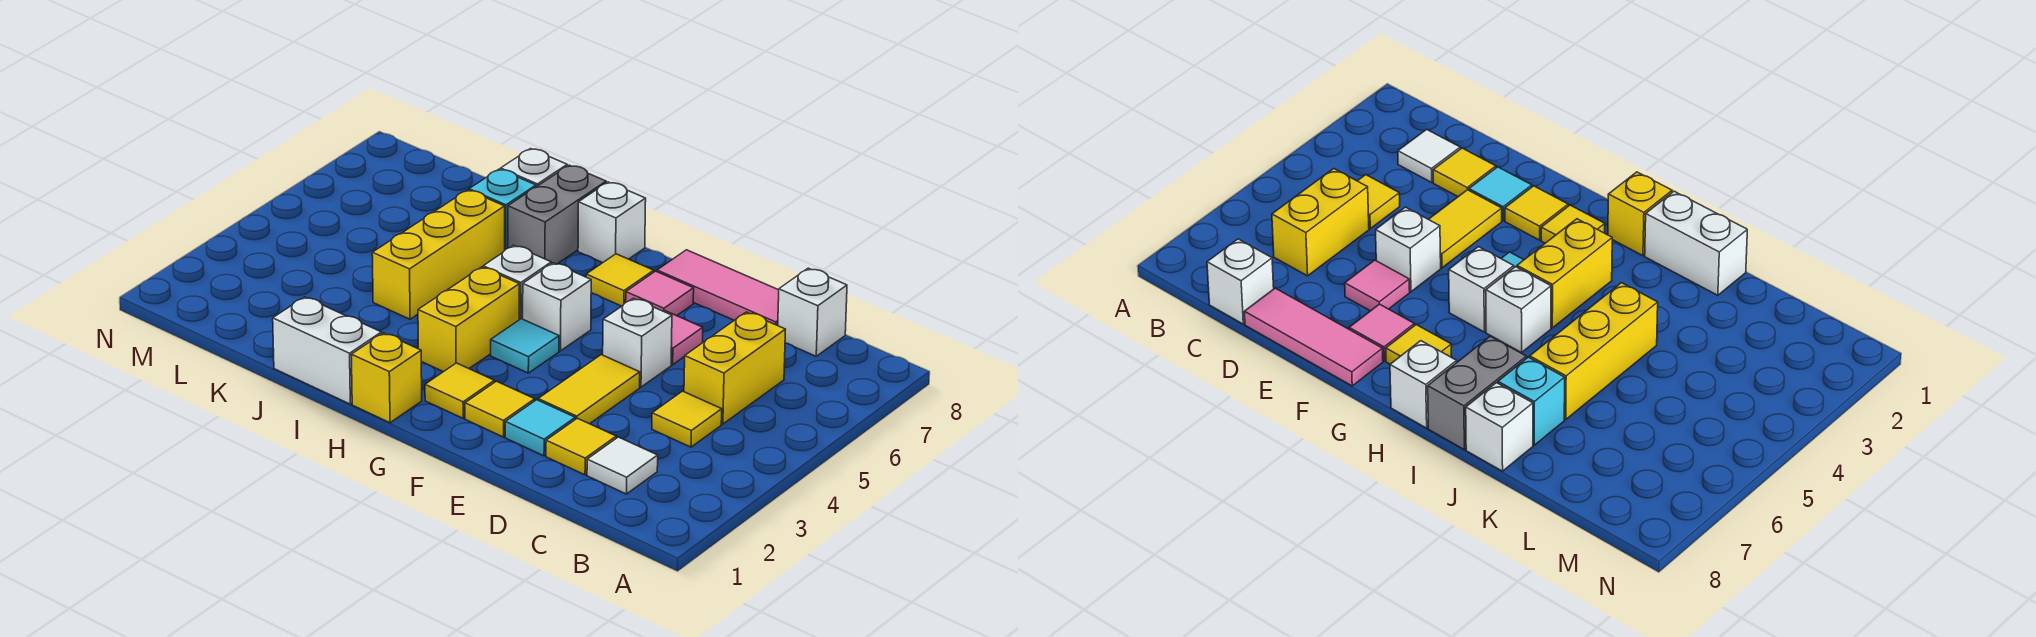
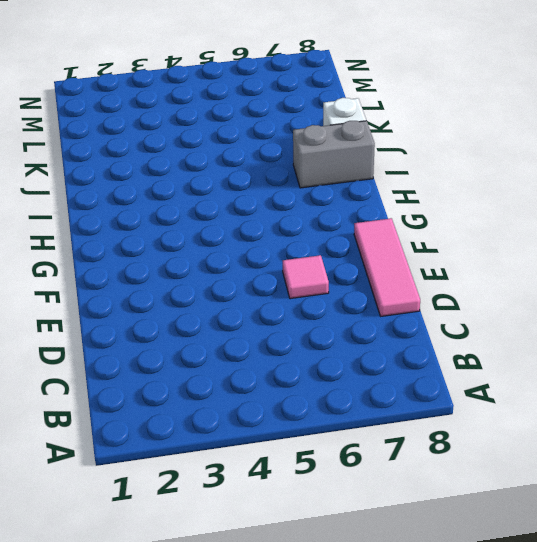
none -> white tile C2 level 1
none -> yellow tile C4 level 1
none -> yellow brick C5:C6 level 1

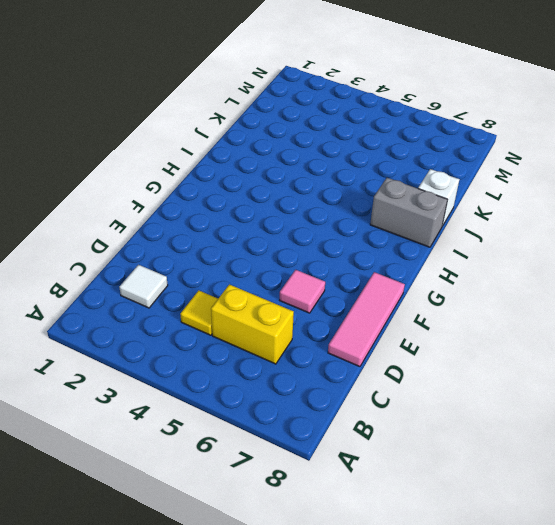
none -> white brick C8 level 1
none -> yellow tile D2 level 1
none -> cyan tile E2 level 1

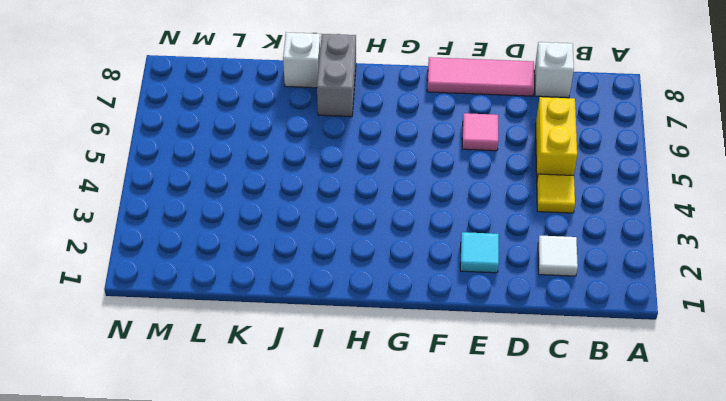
none -> yellow tile D2 level 1
none -> yellow tile E3:E4 level 1
none -> white brick E5 level 1

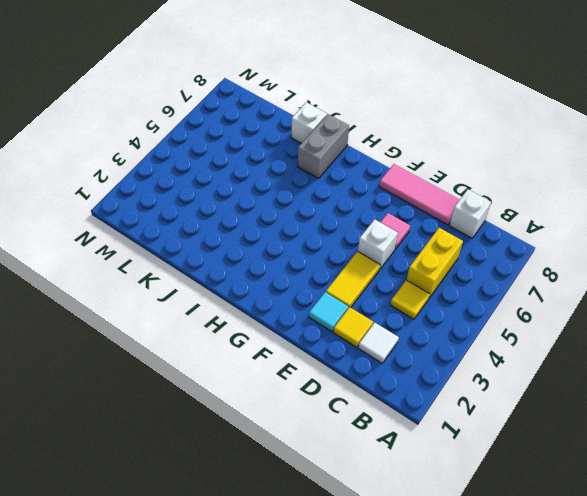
none -> yellow tile F2 level 1
none -> pink tile F7 level 1
none -> yellow tile G2 level 1

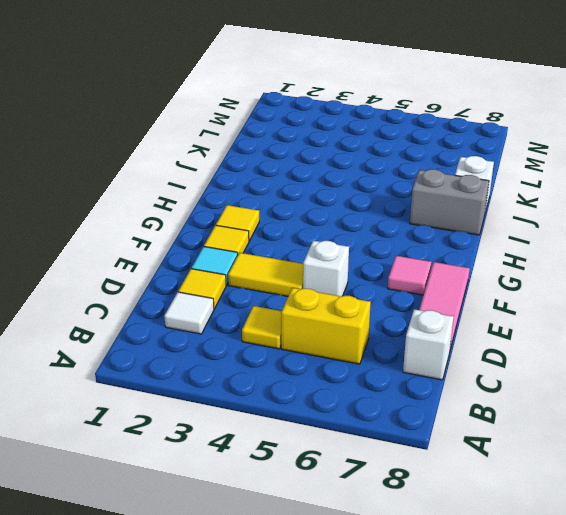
none -> pink tile E6 level 1
none -> cyan tile G4 level 1
none -> white brick G5 level 1

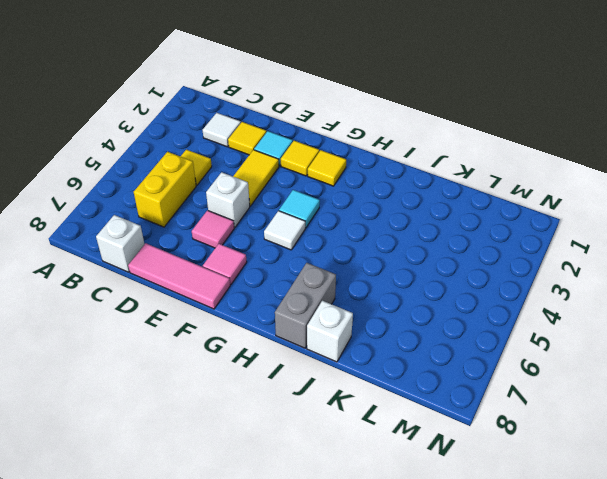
white tile G5 level 1 -> white brick G5 level 1
none -> yellow tile G7 level 1
none -> yellow brick H1 level 1
none -> yellow brick H3:H4 level 1

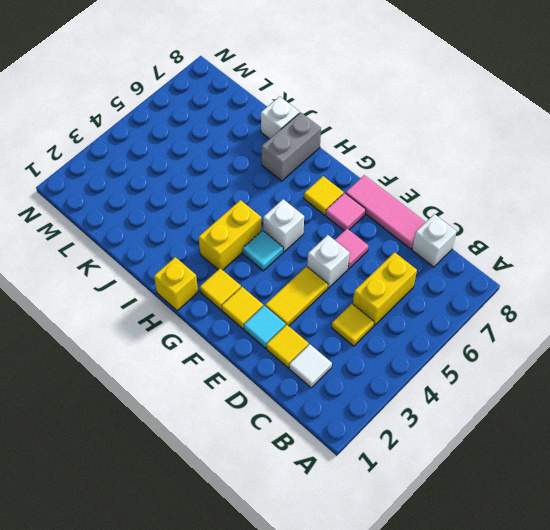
none -> white brick H5 level 1
none -> white brick H8 level 1
none -> white brick I1:J1 level 1

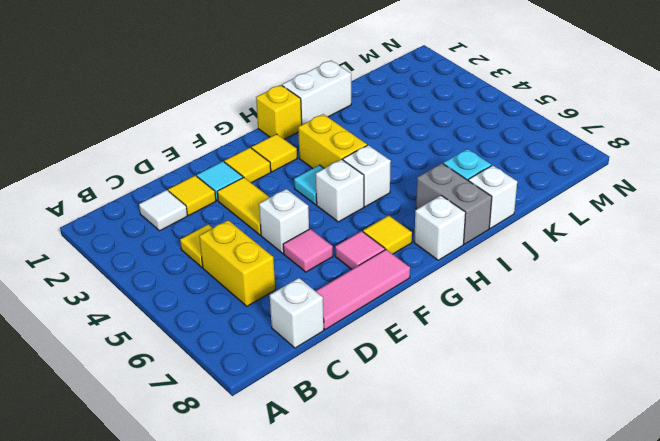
none -> yellow brick J4:J6 level 1

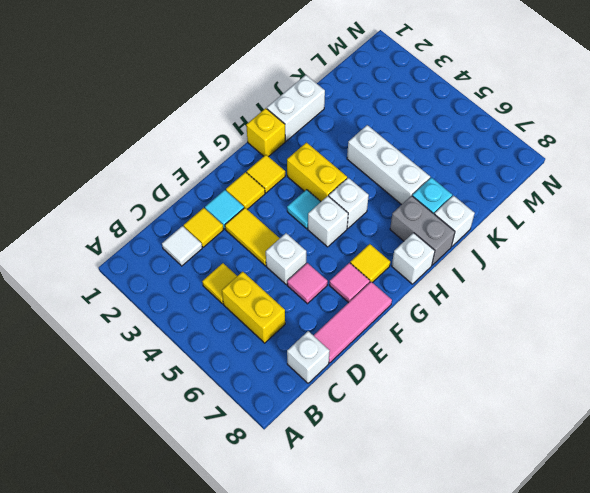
white brick J4:J6 level 1 -> yellow brick J4:J6 level 1

